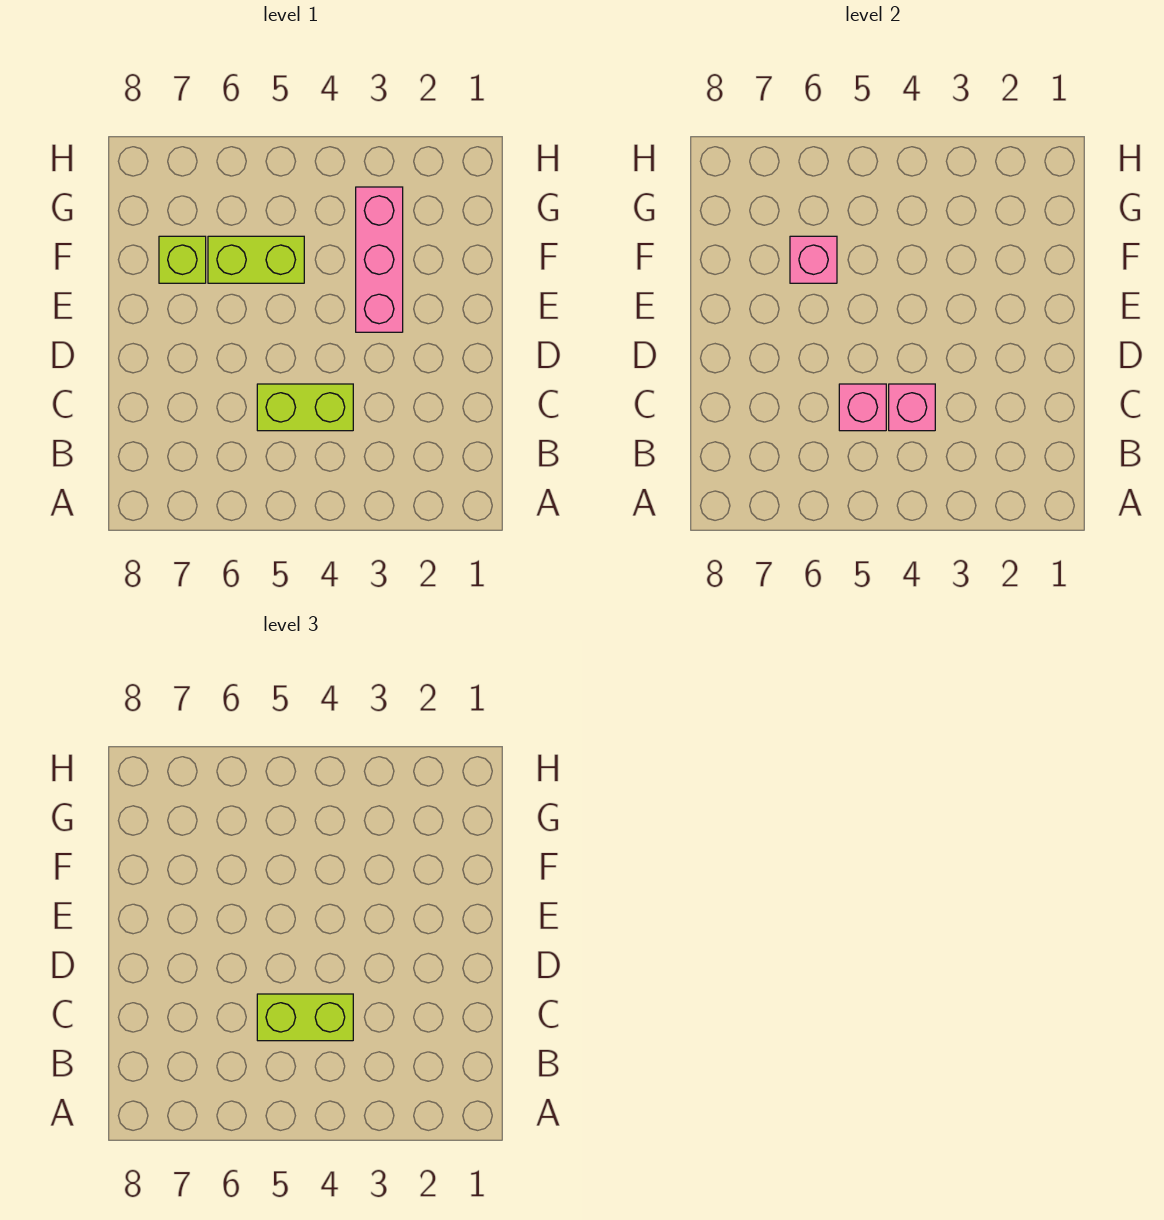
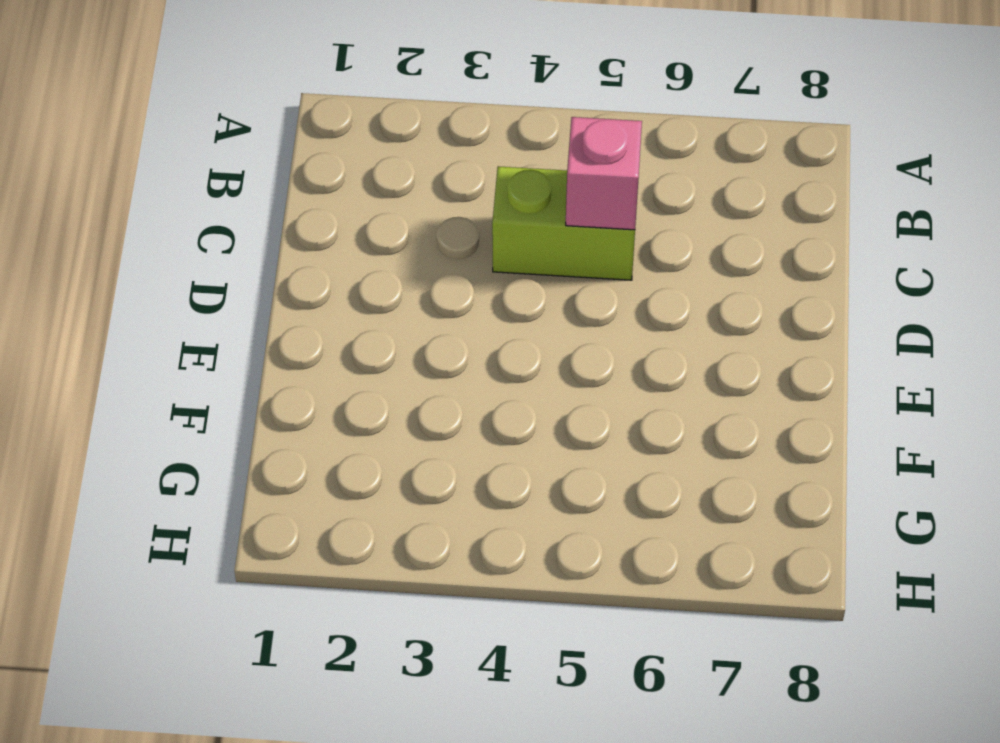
none -> pink brick E3:G3 level 1
none -> lime brick F5:F6 level 1

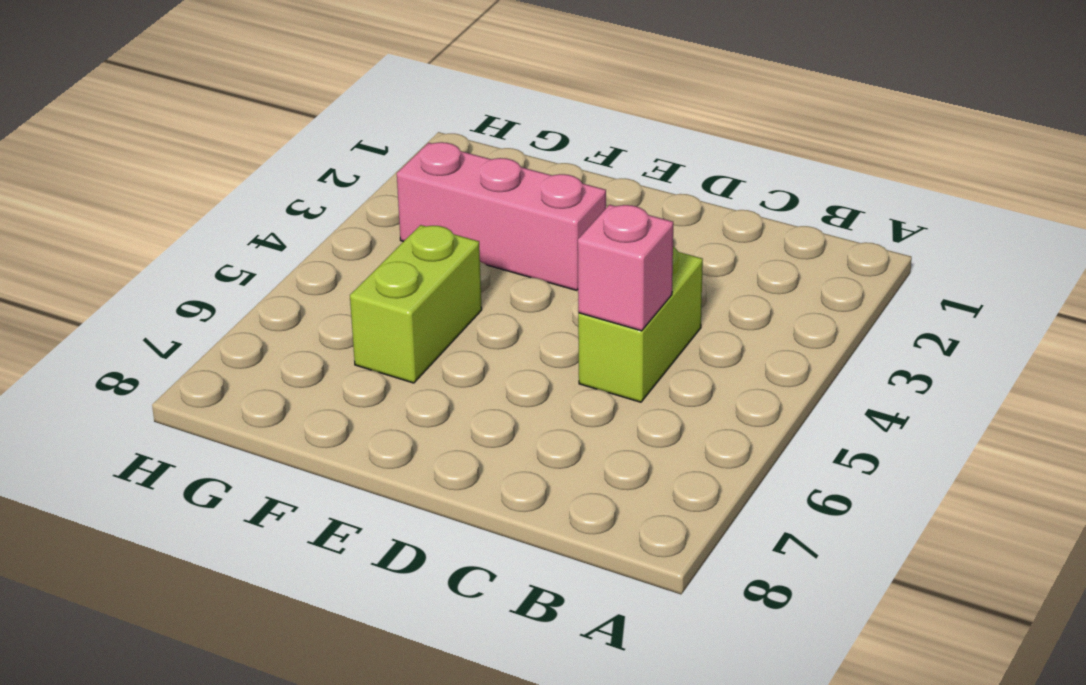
none -> lime brick F7 level 1
none -> pink brick C4 level 2

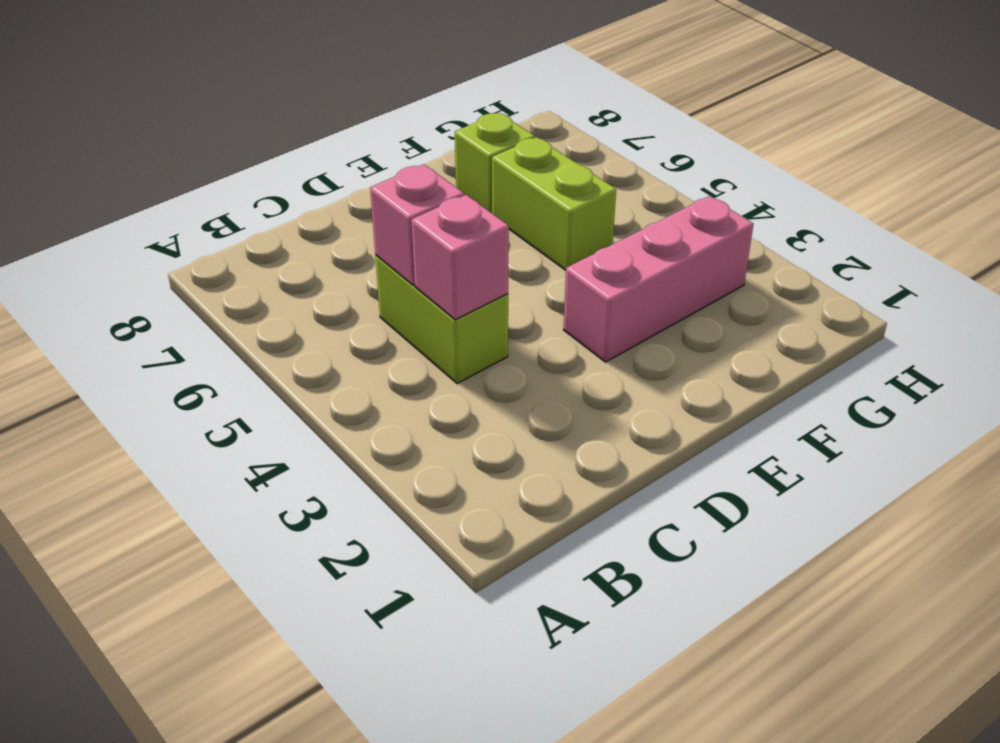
none -> pink brick F6 level 2
none -> lime brick C4:C5 level 3

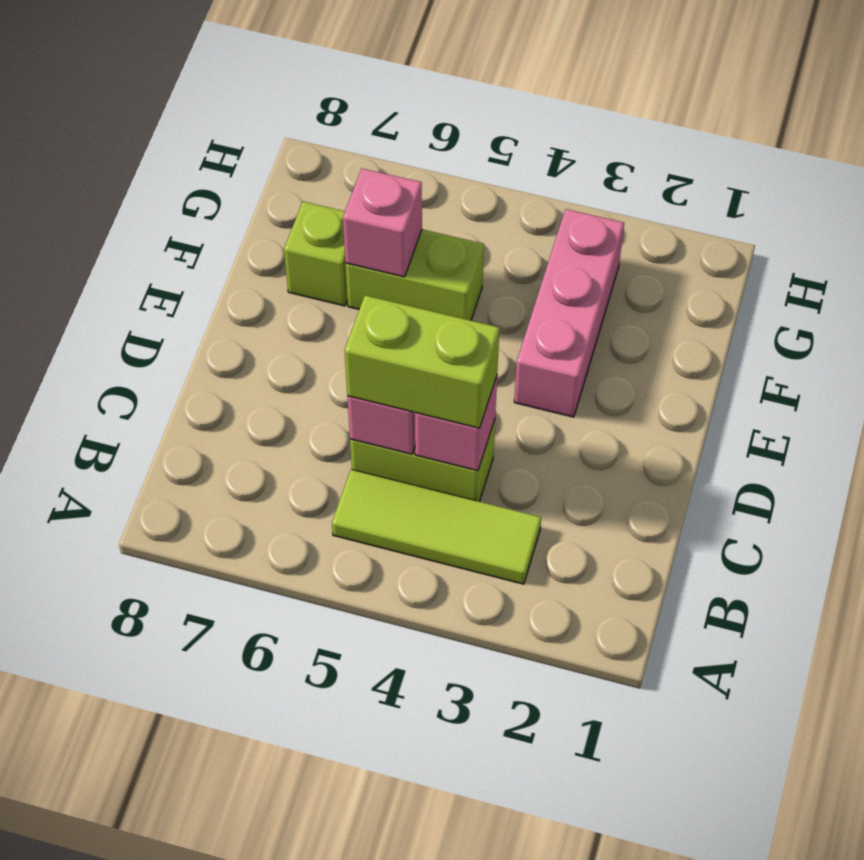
lime tile B3:B5 level 1 -> none

